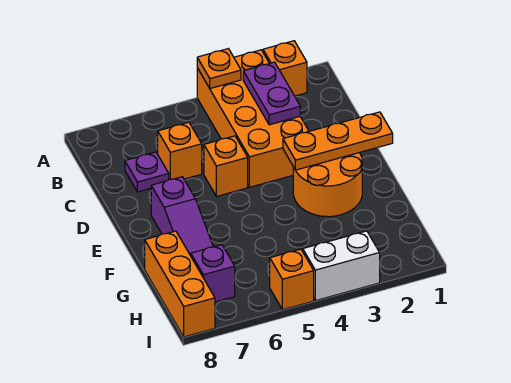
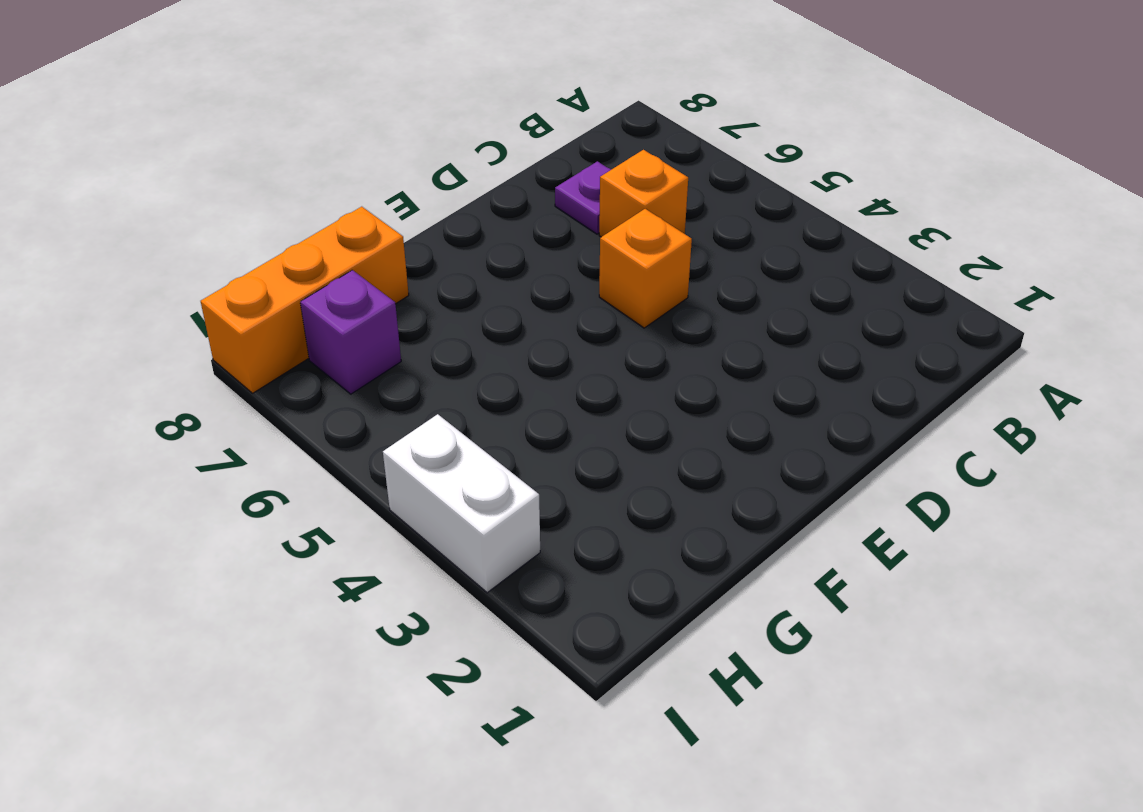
none -> orange brick A2 level 1
none -> orange brick A3:D4 level 1
none -> orange round brick E2:F3 level 1

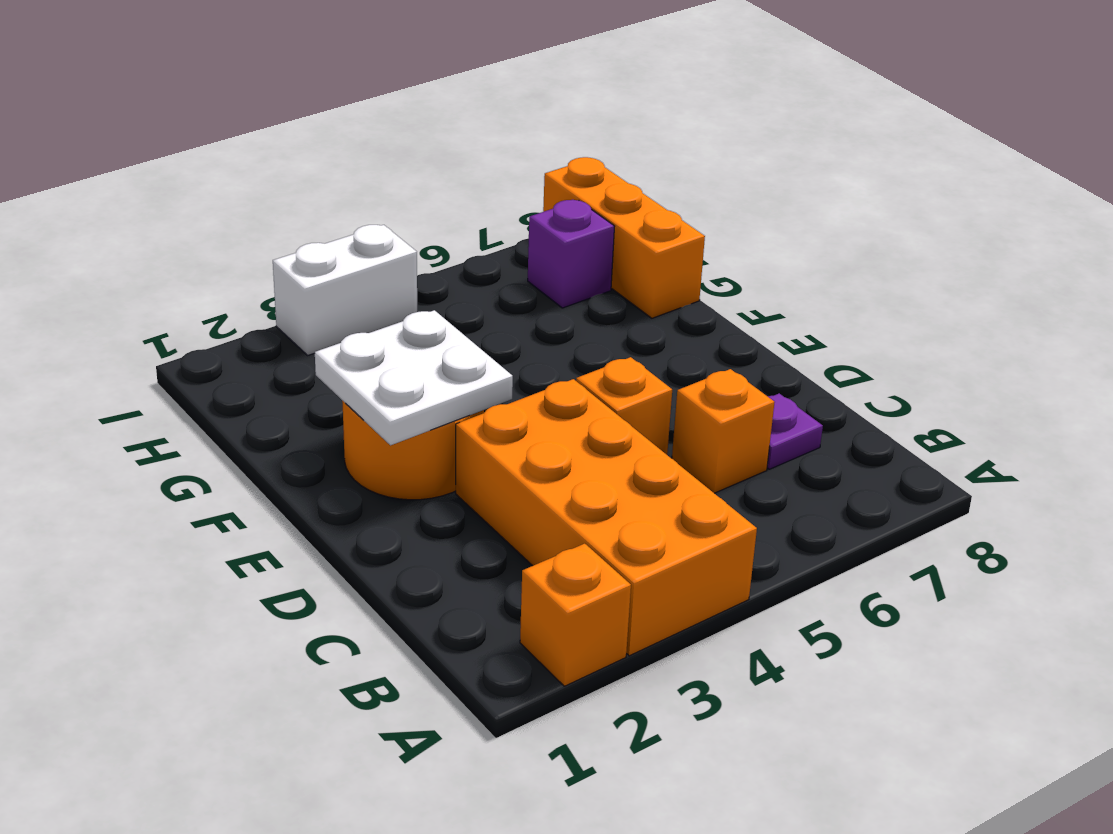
white plate E2:F3 level 2 -> orange plate E1:E3 level 2
none -> purple slope E7:G7 level 1 top E
none -> orange brick I5 level 1
none -> orange plate A4 level 2

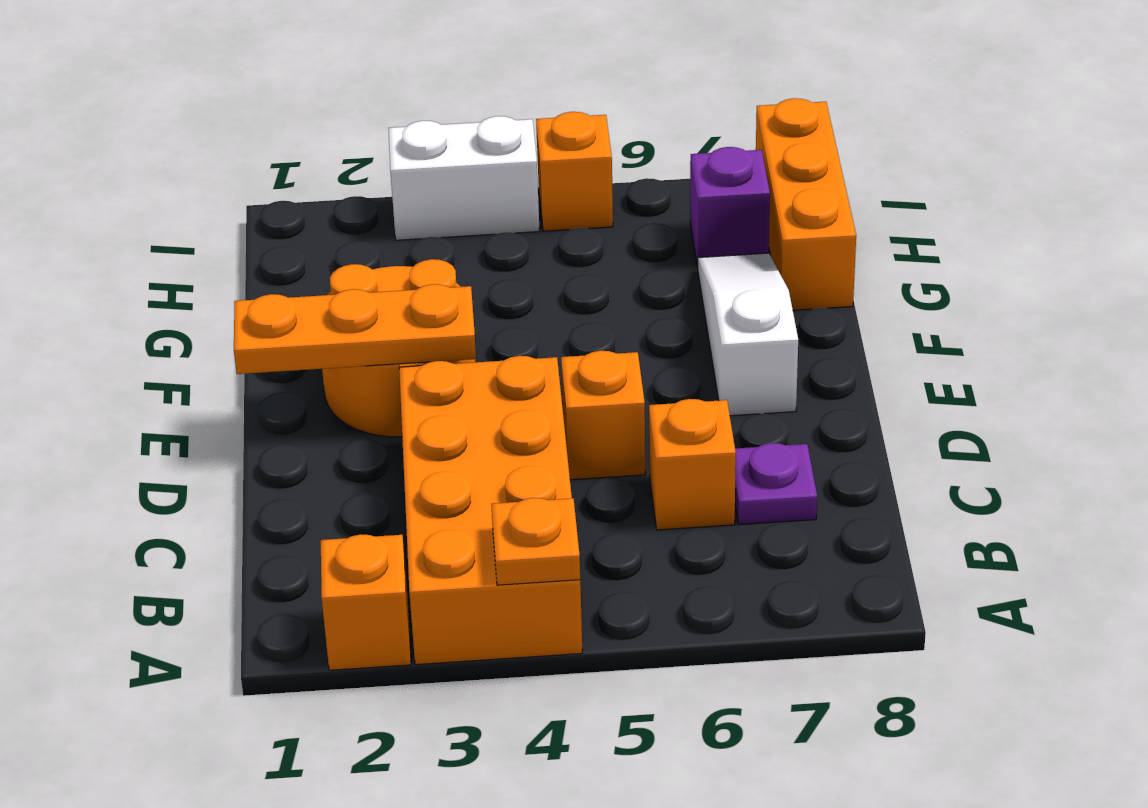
white slope E7:G7 level 1 top E -> purple slope E7:G7 level 1 top E
none -> purple plate B3:C3 level 2

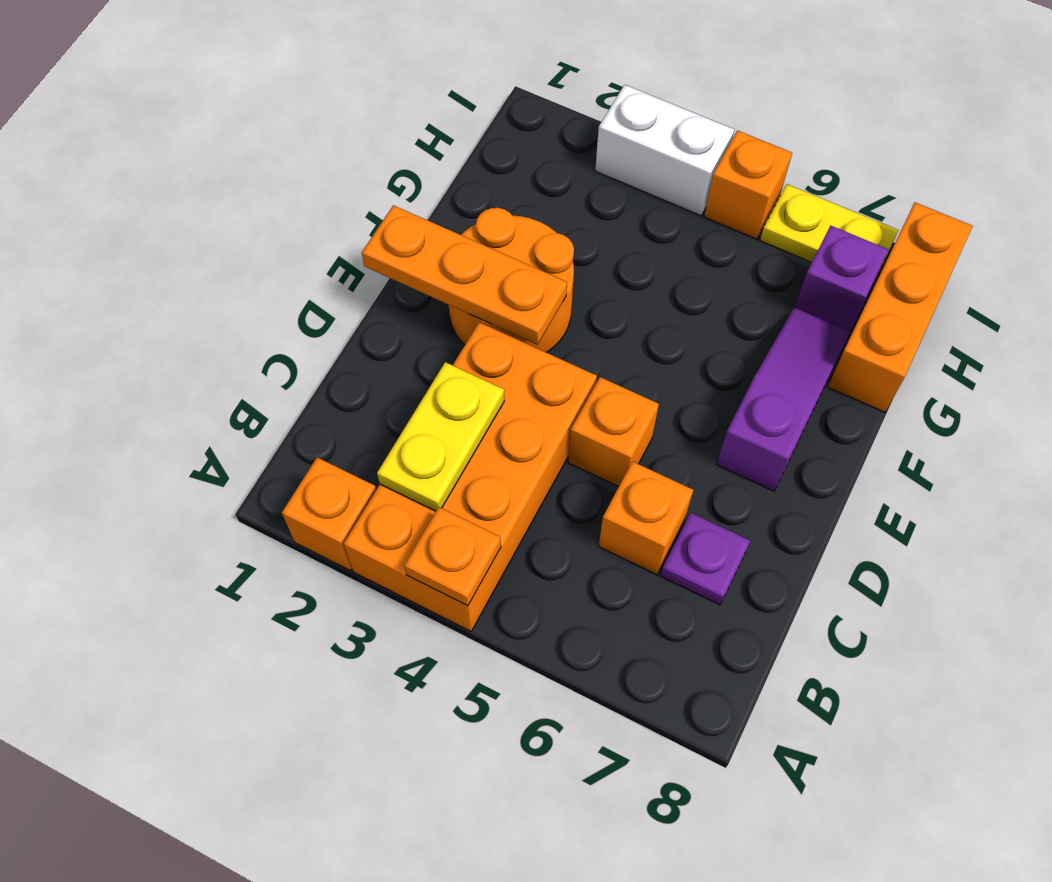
yellow plate B3:C3 level 2 -> purple plate B3:C3 level 2
yellow plate I6:I7 level 1 -> none

